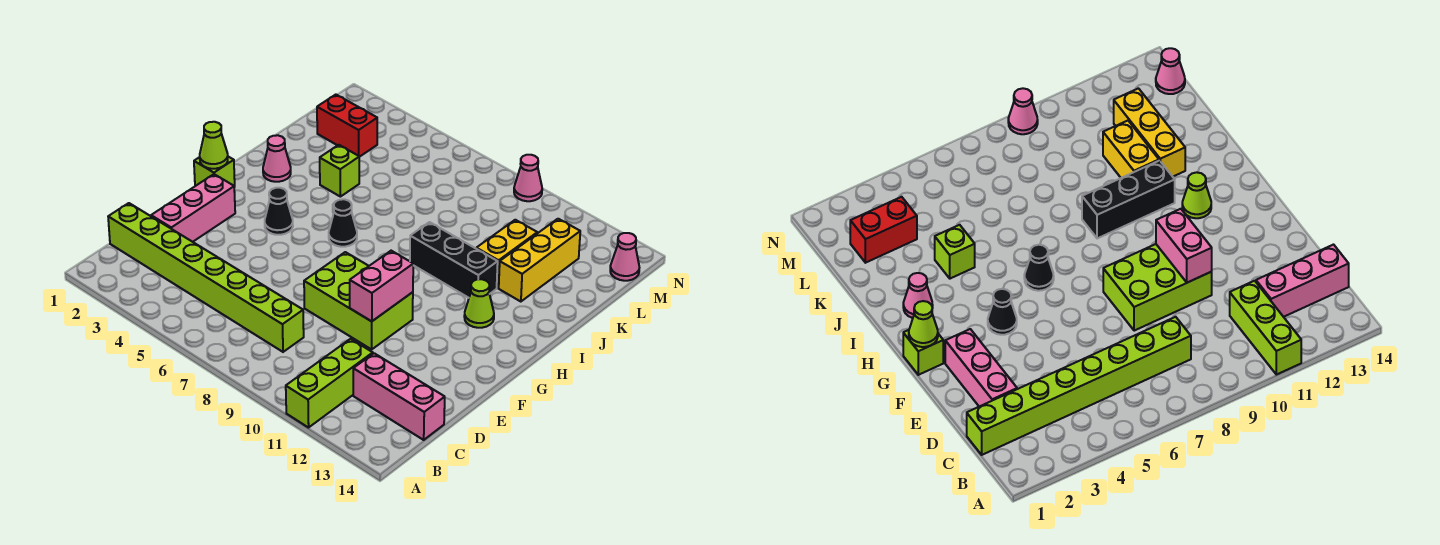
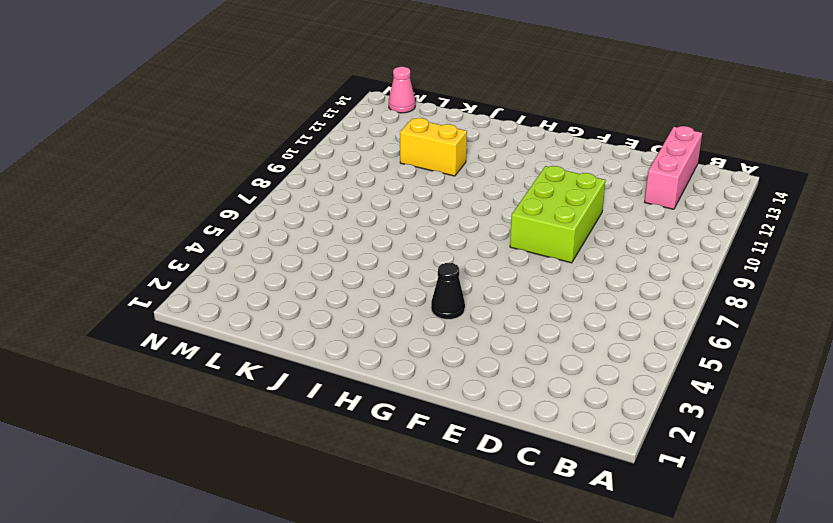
none -> lime brick A11:C11 level 1
none -> lime brick C1:C8 level 1
none -> pink brick D2:F2 level 1

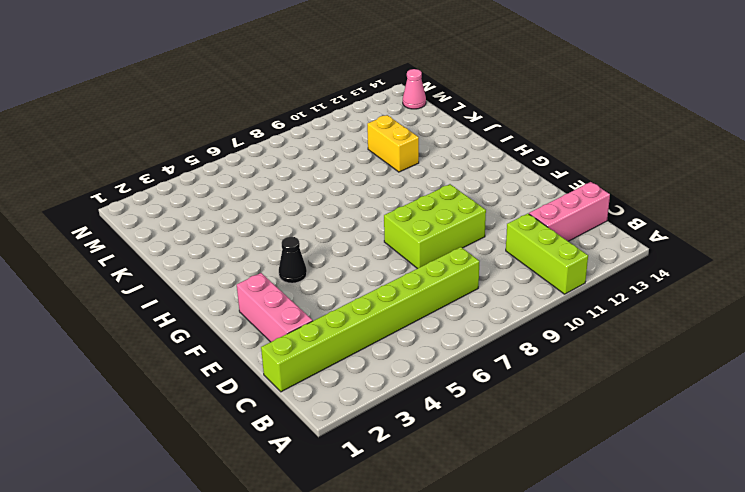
none -> lime brick G1 level 1
none -> black cone H6 level 1
none -> lime cone H12 level 1

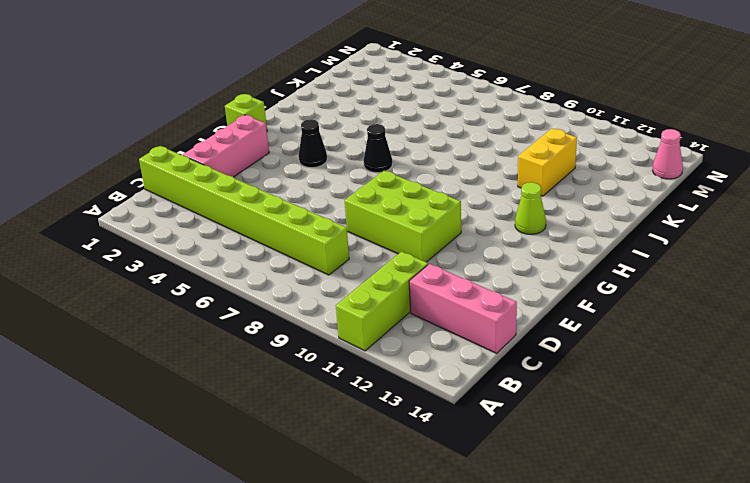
none -> pink cone I2 level 1
none -> black brick I9:I11 level 1
none -> lime brick J4 level 1

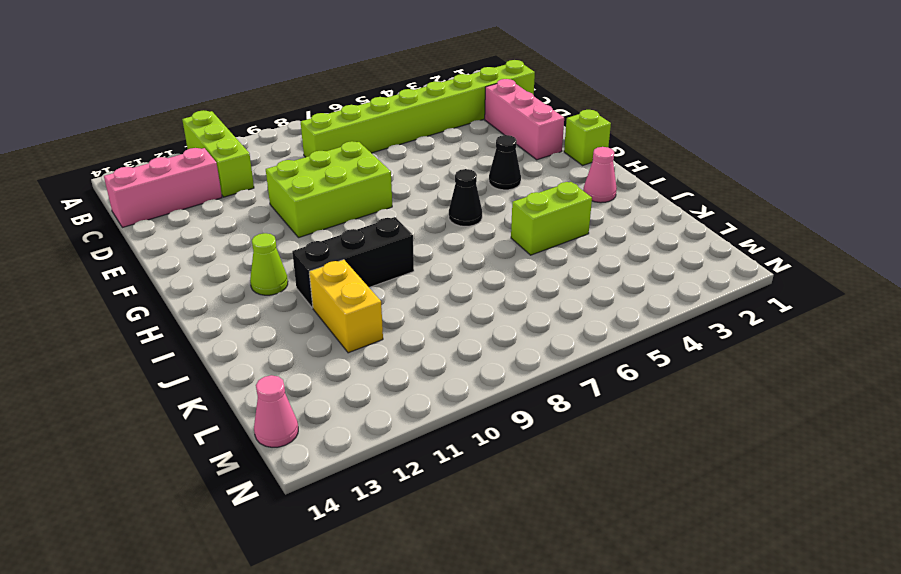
lime brick J4:J5 level 1 -> lime brick J4 level 1
none -> yellow brick J12:L12 level 1
none -> red brick L2:L3 level 1
none -> pink cone N9 level 1

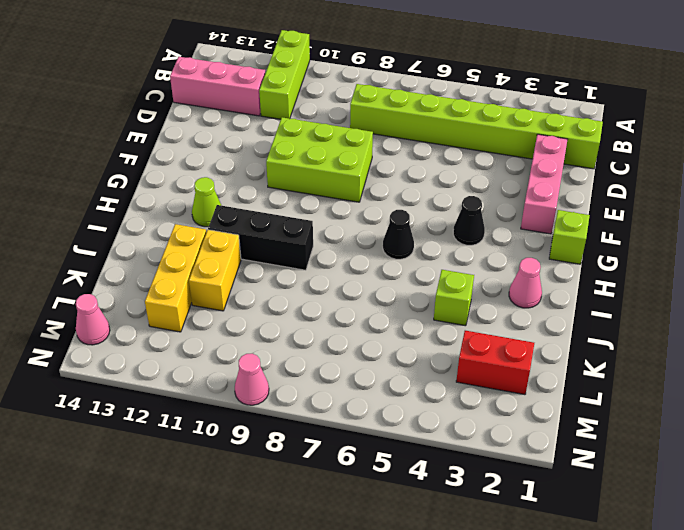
none -> pink brick E10:F10 level 2
none -> lime cone G1 level 2

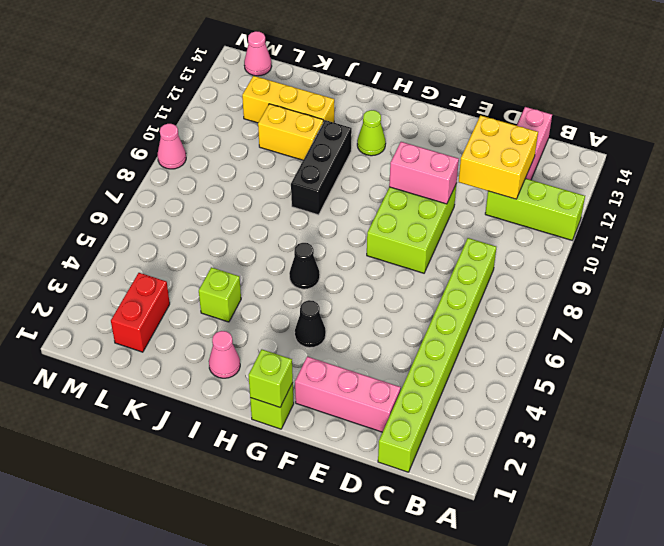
yellow brick C11:D12 level 2 -> none
lime brick G1 level 2 -> lime cone G1 level 2

